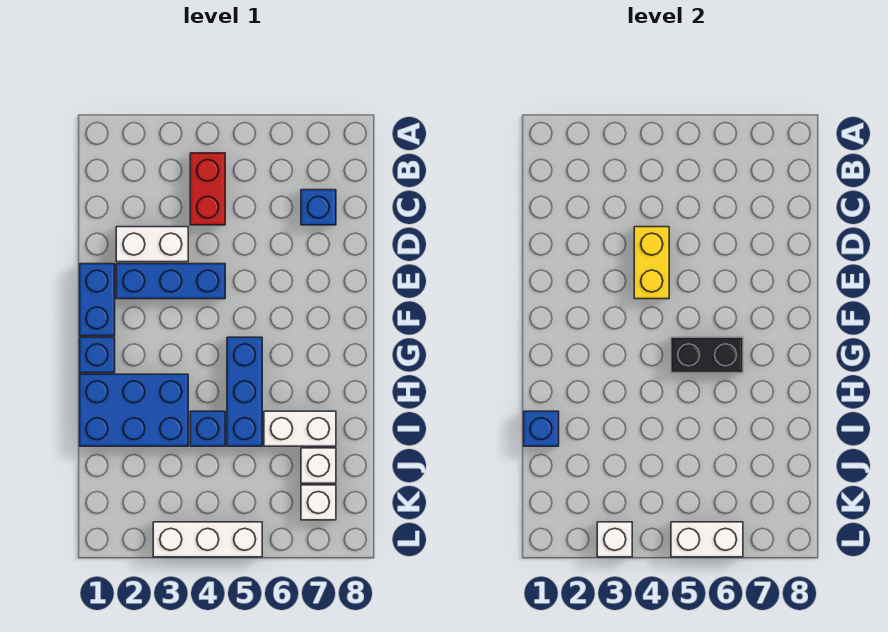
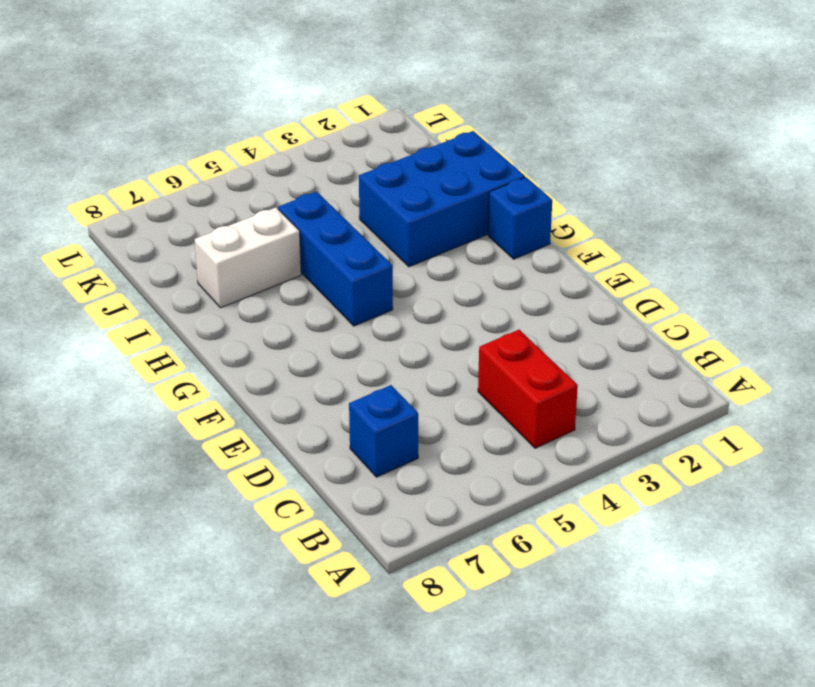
none -> white brick D2:D3 level 1
none -> blue brick E1:F1 level 1
none -> blue brick E2:E4 level 1

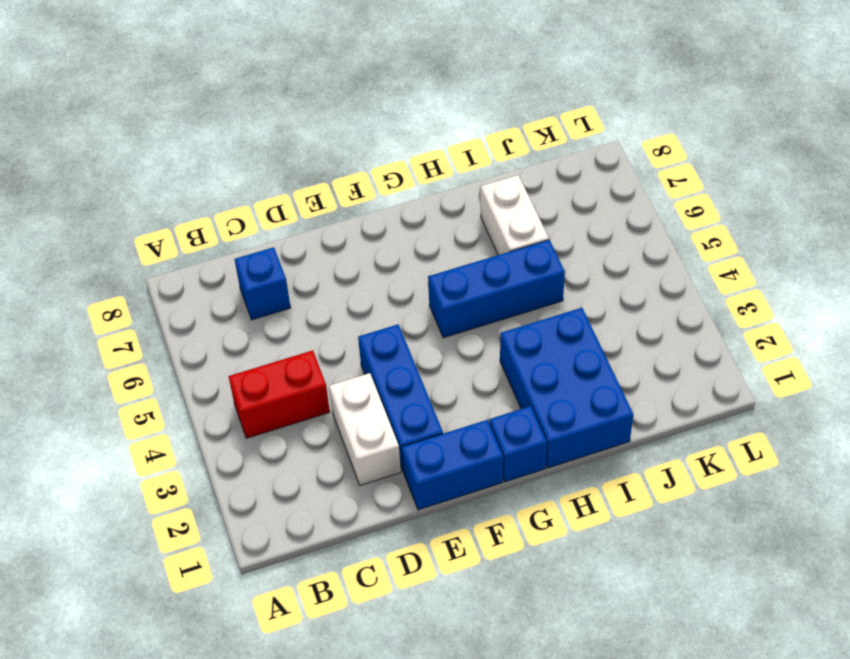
none -> blue brick I4 level 1
none -> white brick J7 level 1
none -> white brick K7 level 1

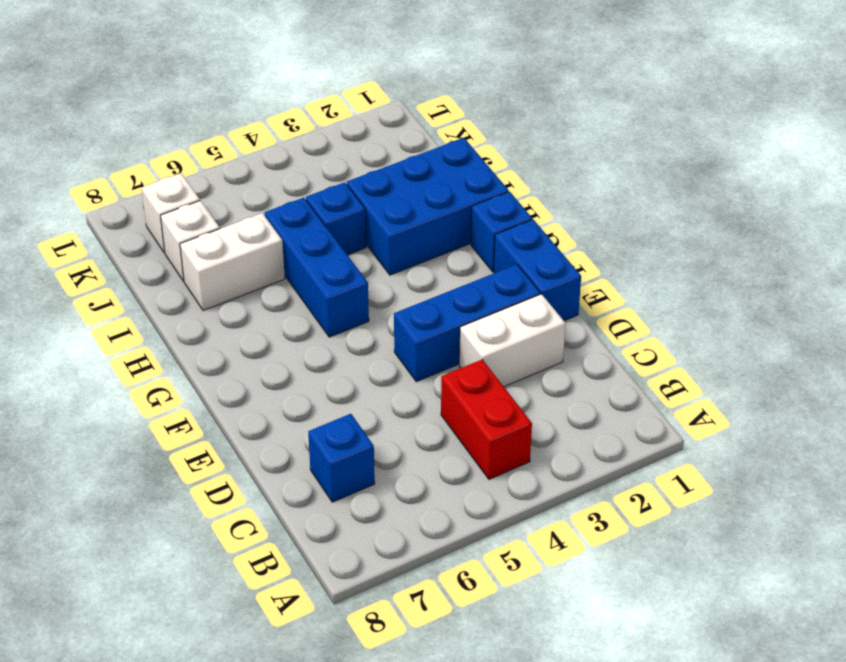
none -> white brick L3:L5 level 1
none -> yellow brick D4:E4 level 2
none -> black brick G5:G6 level 2

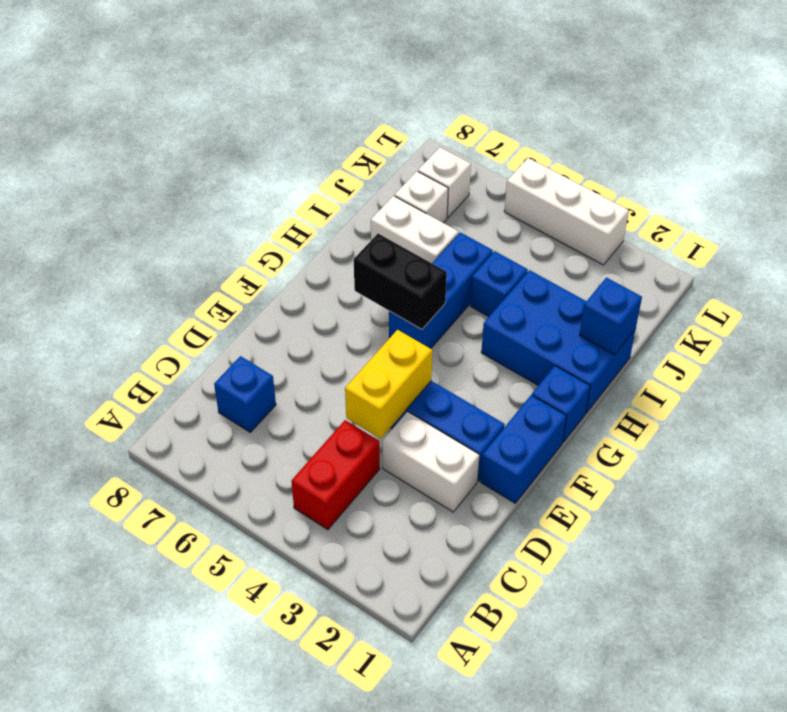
none -> white brick L3 level 2
none -> white brick L5:L6 level 2

